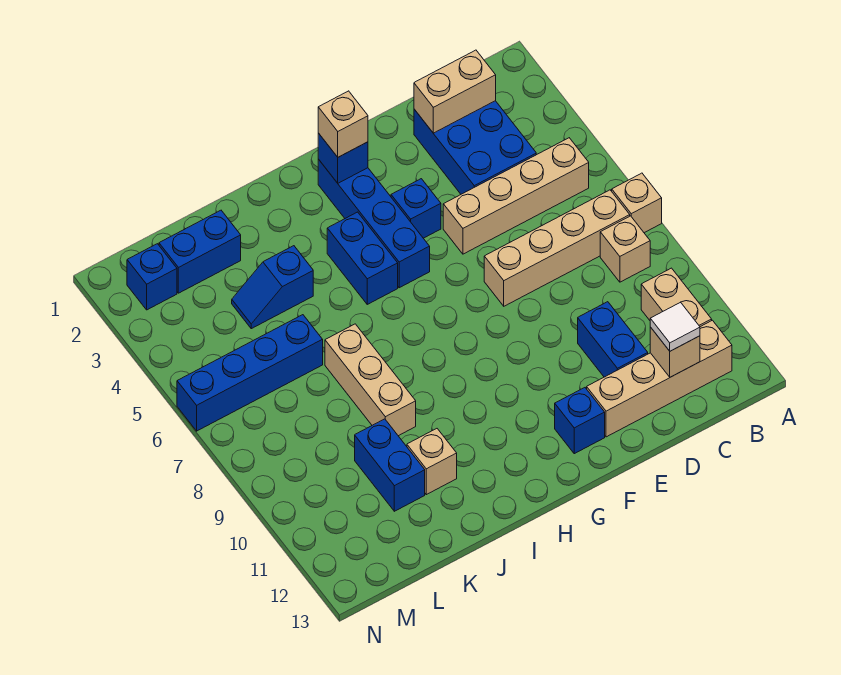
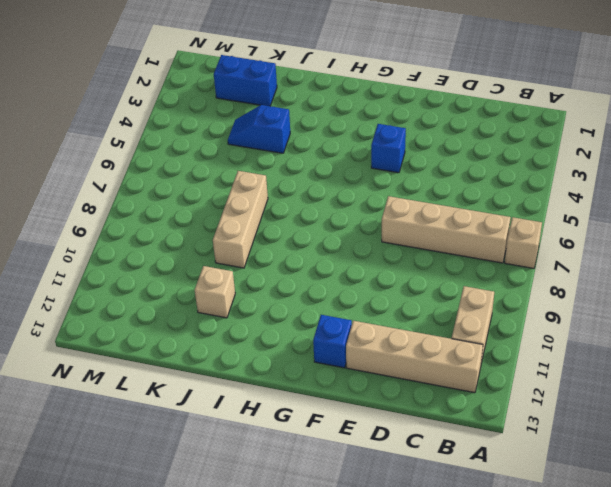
none -> tan brick B5:E5 level 1
none -> tan brick B8 level 1
none -> blue brick C2:D4 level 1

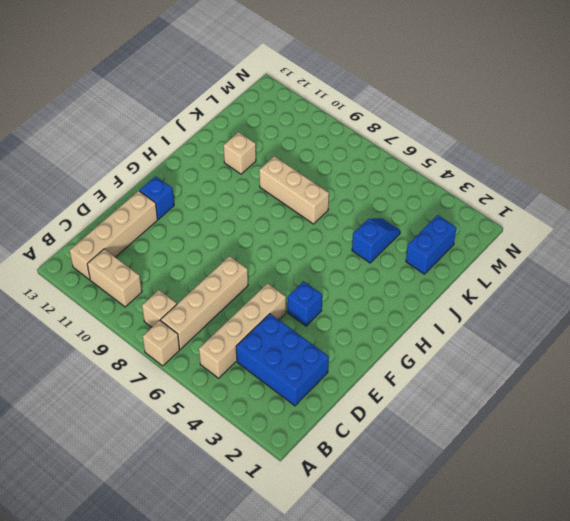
none -> blue brick D10:D11 level 1
none -> blue brick G2:G5 level 1
none -> blue brick H4:H5 level 1

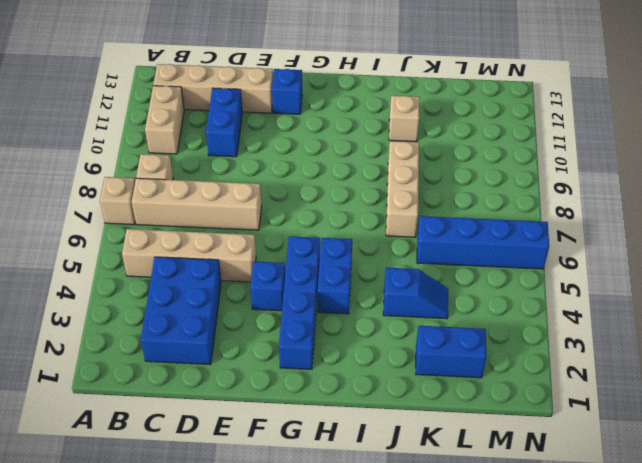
none -> blue brick K10:K11 level 1
none -> blue brick M2 level 1
none -> tan brick C2:D2 level 2

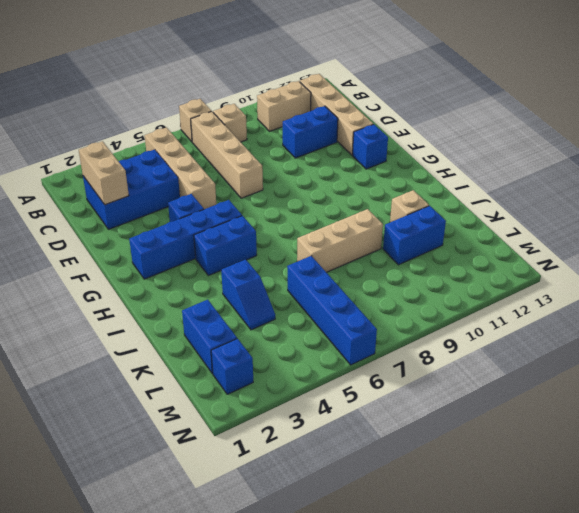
none -> tan brick C12 level 2
none -> blue brick G2 level 2
none -> white tile C12 level 3

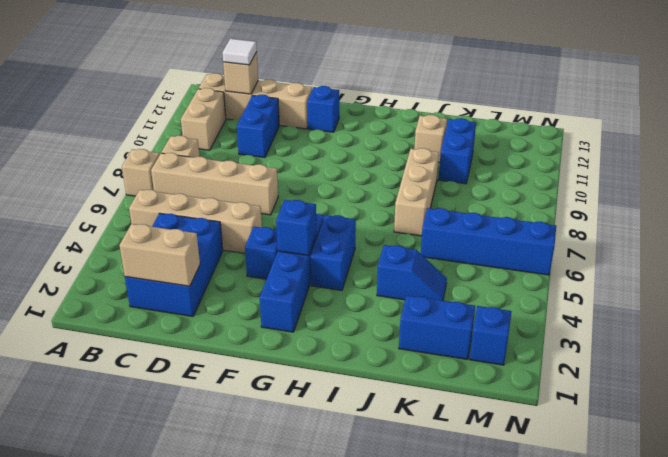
blue brick G4 level 2 -> blue brick G2 level 2
none -> tan brick G2 level 3

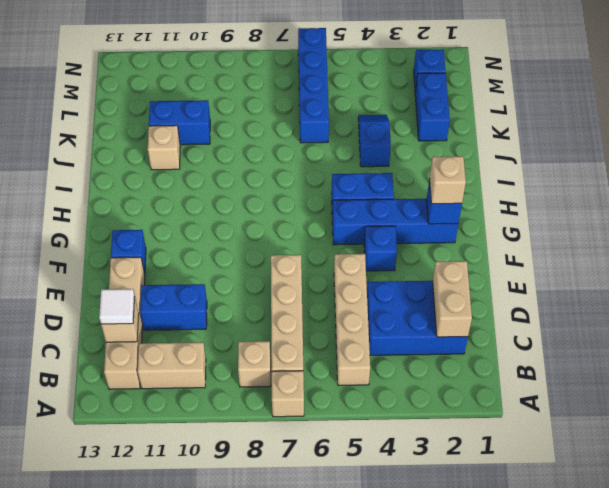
none -> tan brick J7:J9 level 1

